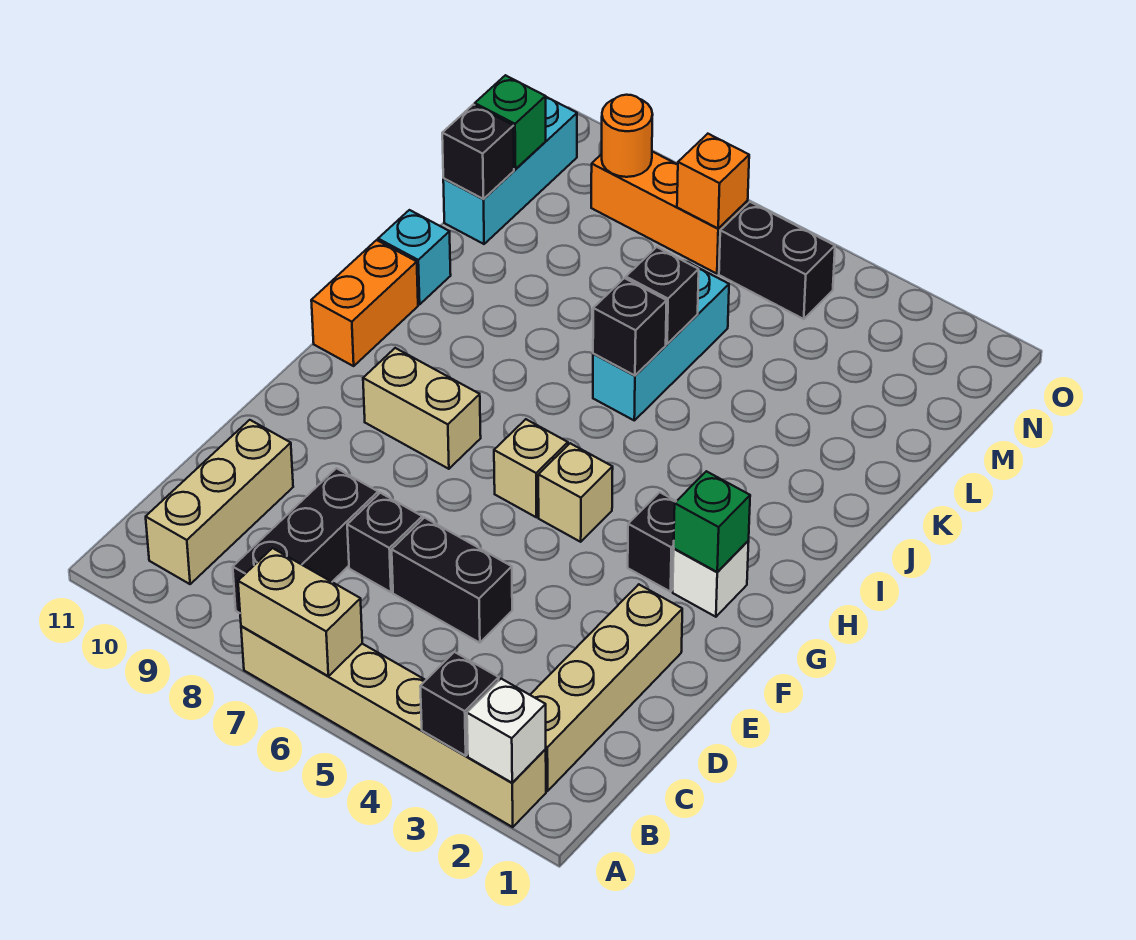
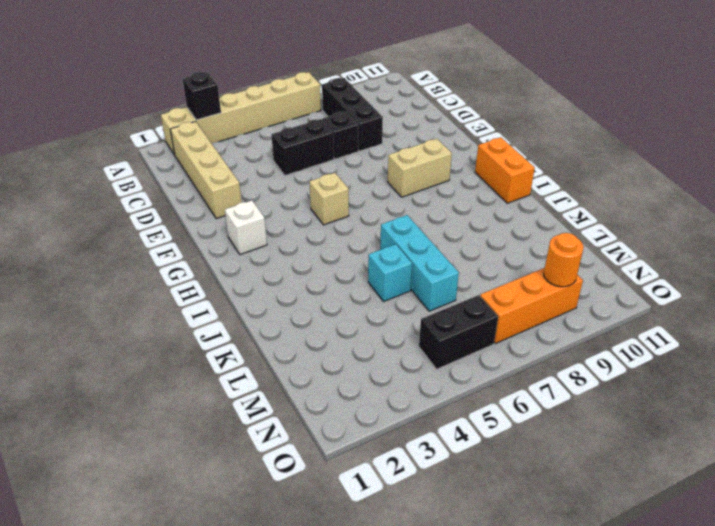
cyan brick K5 level 1 -> cyan brick J11 level 1
none -> tan brick B10:D10 level 1
none -> black brick G3 level 1
none -> tan brick G6 level 1

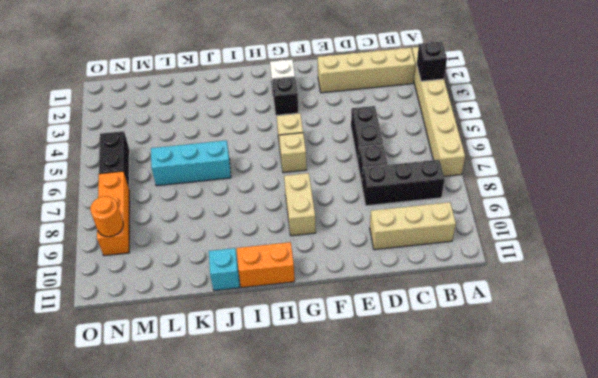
none -> cyan brick L11:N11 level 1
none -> white brick A2 level 2
none -> tan brick A6:A7 level 2

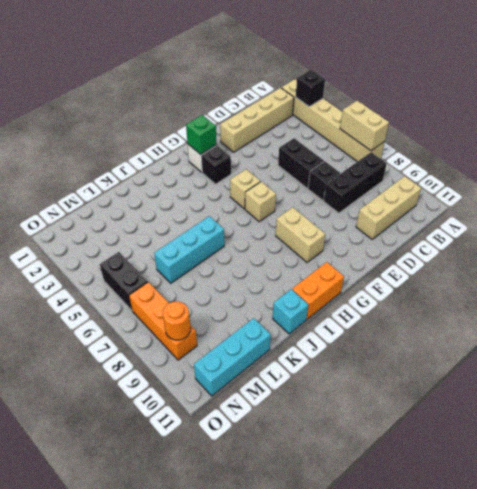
none -> white brick A2 level 2
none -> black brick J6 level 2
none -> black brick K6 level 2

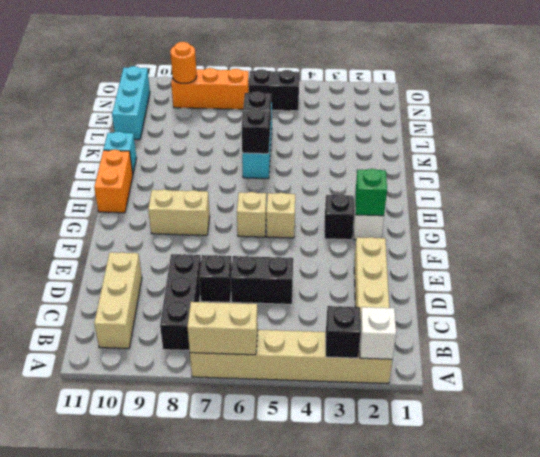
none -> black brick L11 level 2
none -> green brick M11 level 2
none -> orange brick N7 level 2

